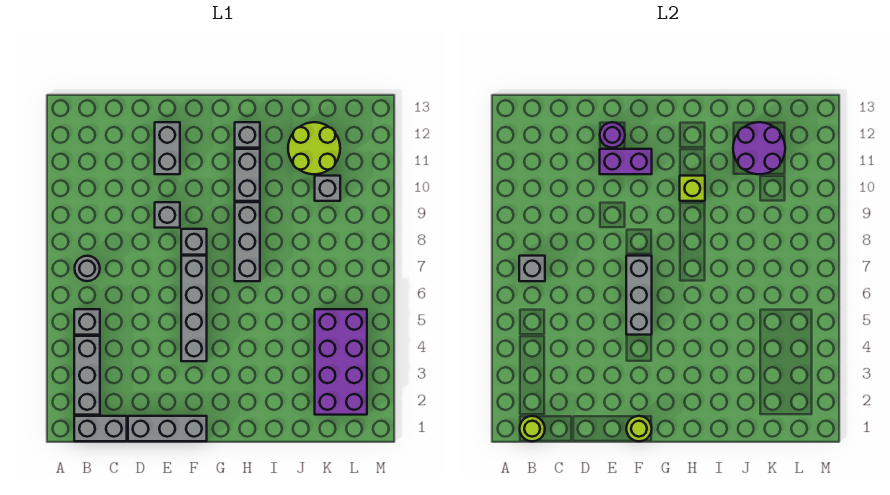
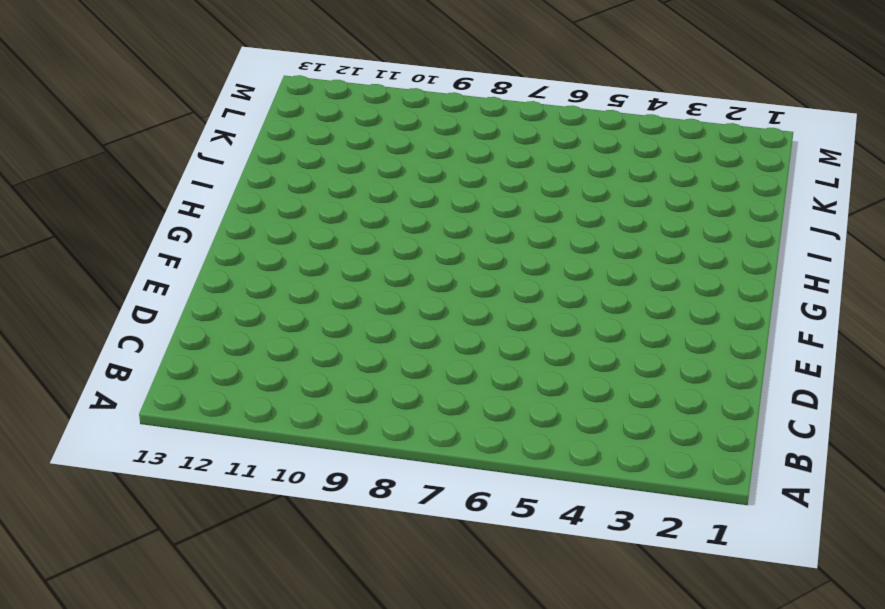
none -> grey brick B1:C1 level 1
none -> grey brick B2:B4 level 1
none -> grey brick B5 level 1

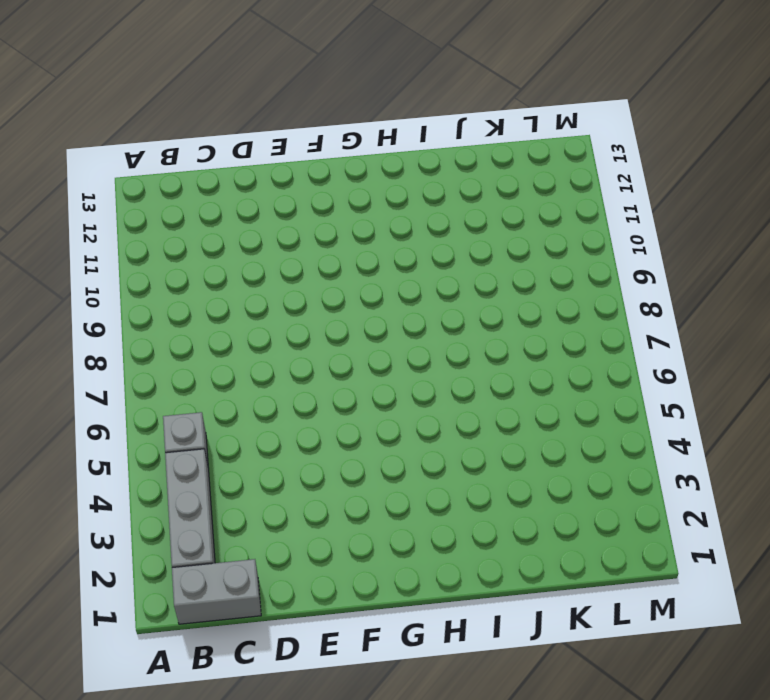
none -> grey round brick B7 level 1
none -> grey brick D1:F1 level 1
none -> grey brick E9 level 1

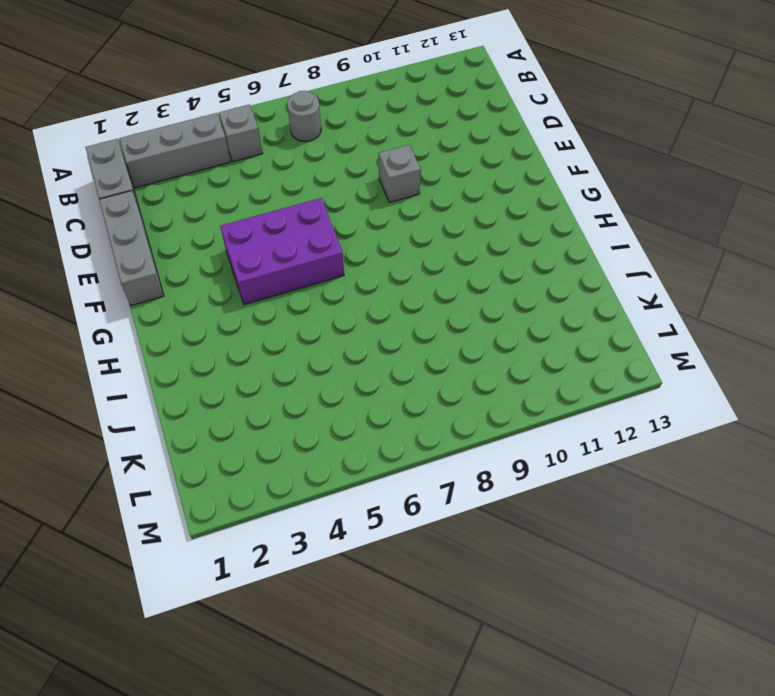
purple brick F4:G6 level 1 -> grey brick F4:F7 level 1
none -> grey brick E11:E12 level 1
none -> grey brick F8 level 1
none -> grey brick H7:H9 level 1

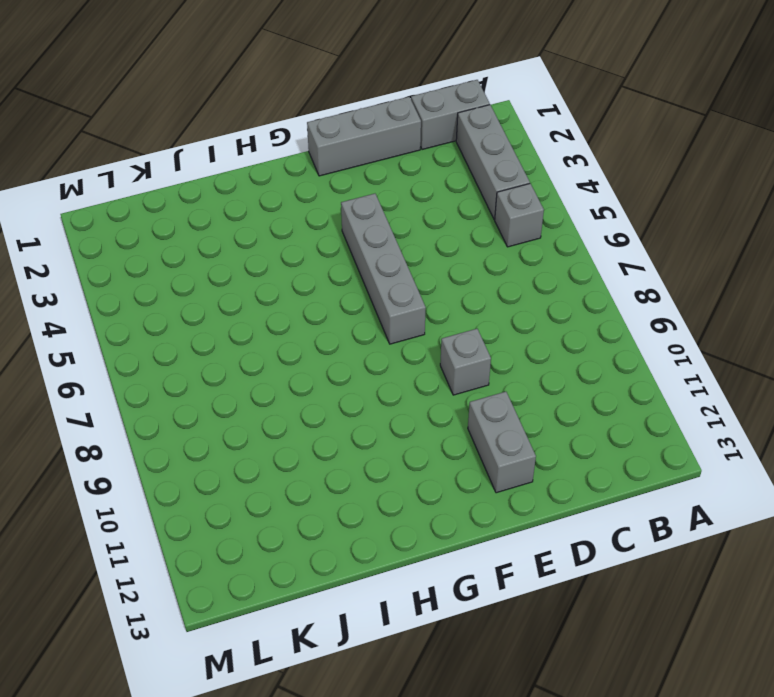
none -> grey round brick B7 level 1
none -> grey brick F8 level 1
none -> grey brick H7:H9 level 1

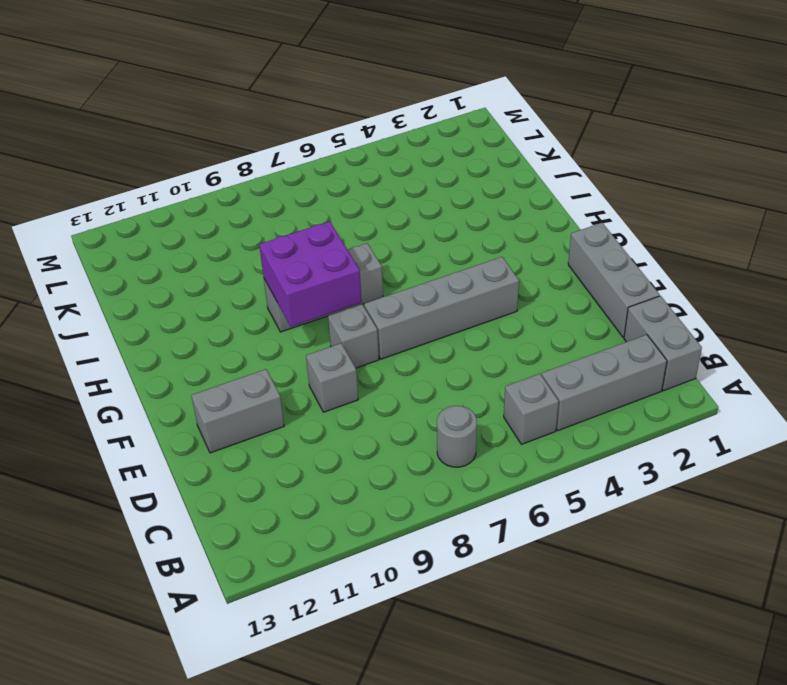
purple brick G8:H9 level 2 -> none
none -> grey brick H10:H11 level 1
none -> grey brick H12 level 1
none -> lime round brick J11:K12 level 1

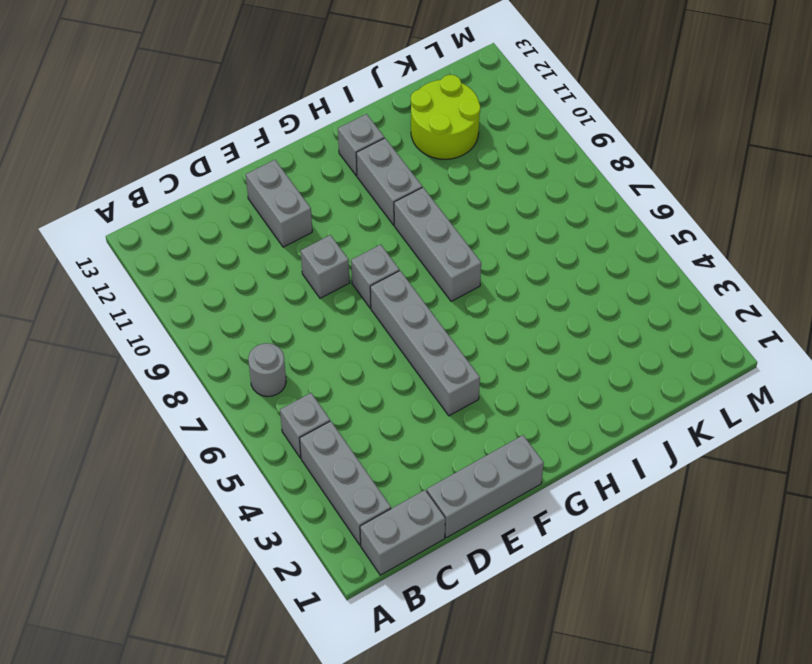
none -> purple brick K2:L5 level 1
none -> grey brick K10 level 1
none -> lime round brick B1 level 2

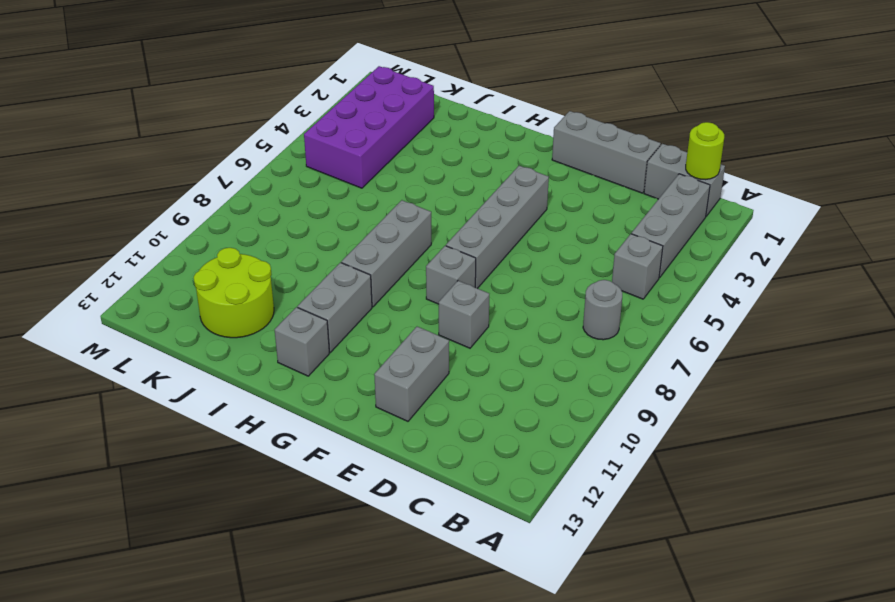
none -> grey brick K10 level 1
none -> grey brick B7 level 2
none -> purple brick E11:F11 level 2

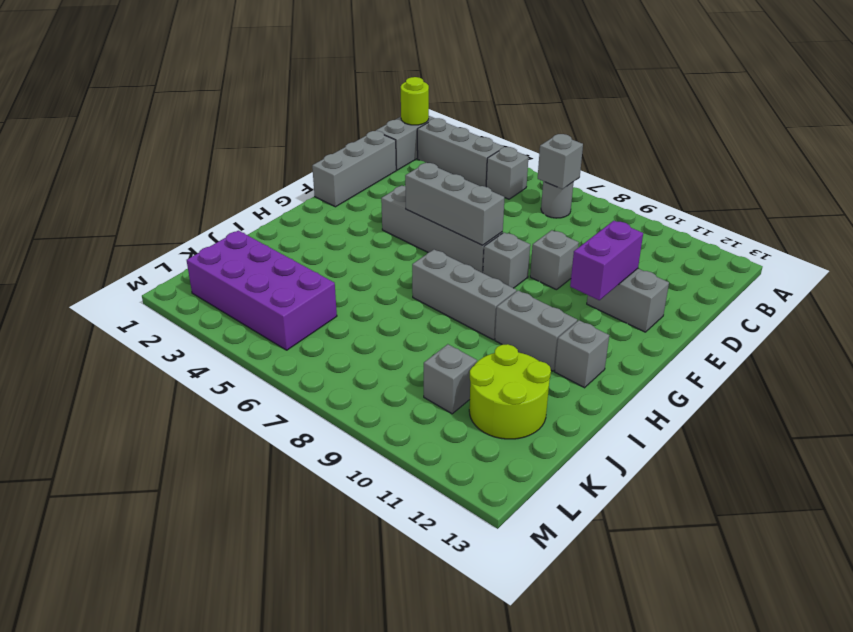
none -> purple round brick E12 level 2
none -> lime round brick F1 level 2
none -> lime brick H10 level 2

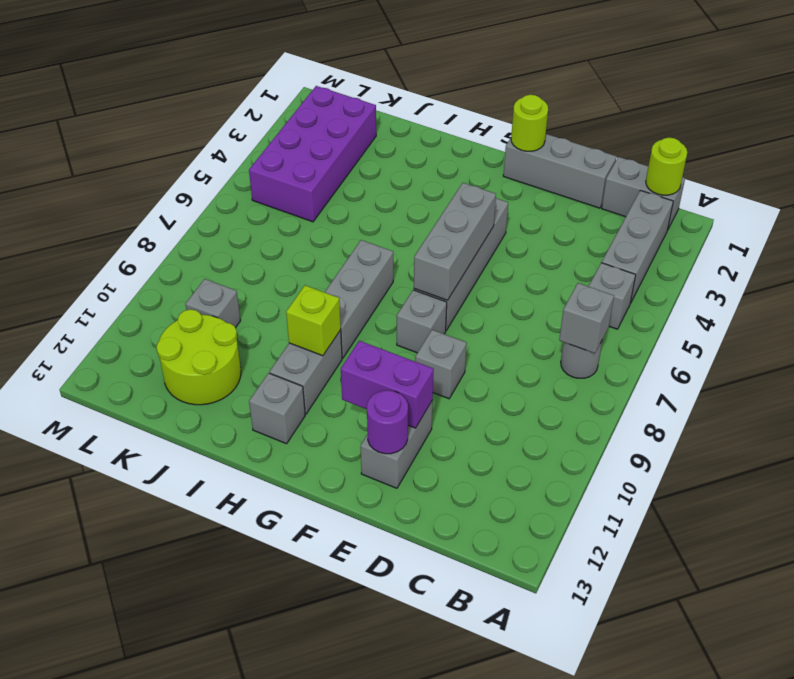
none -> purple round brick J11:K12 level 2

